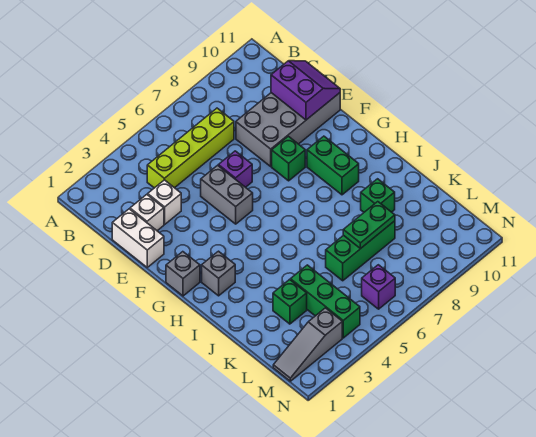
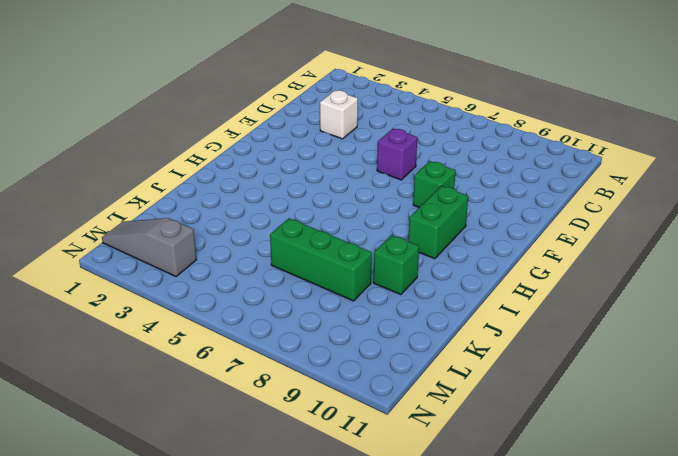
none -> lime brick C4:C7 level 1
none -> white brick D1:E1 level 1
none -> white brick D2 level 1

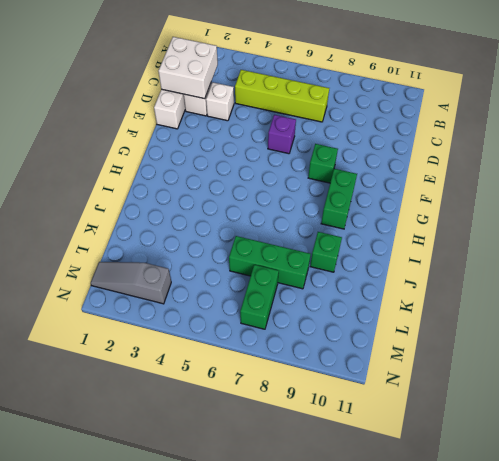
white brick C1:D2 level 2 -> none
green brick L7:M7 level 1 -> none
none -> grey brick D8:E11 level 1
none -> grey brick E5:F5 level 1
none -> grey brick G1 level 1

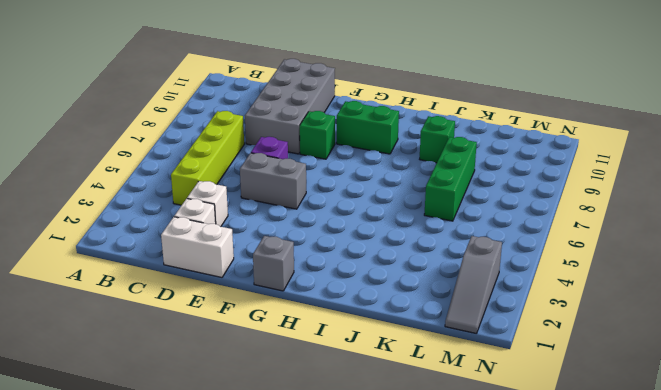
none -> grey brick H2 level 1
none -> green brick K3 level 1
none -> green brick K4:M4 level 1

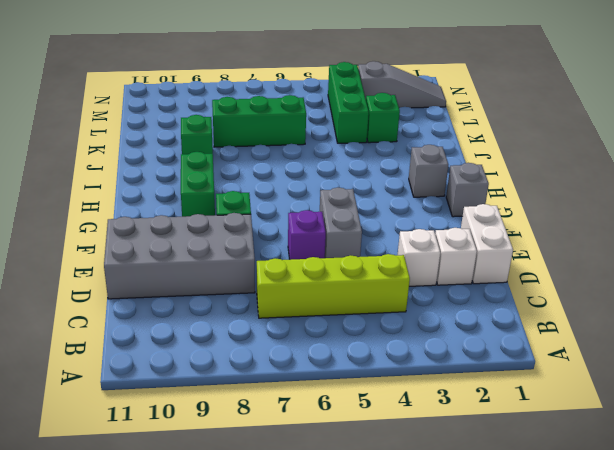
none -> purple brick M6 level 1
none -> purple slope D10:E11 level 2 top 10
none -> green plate K7:K8 level 2

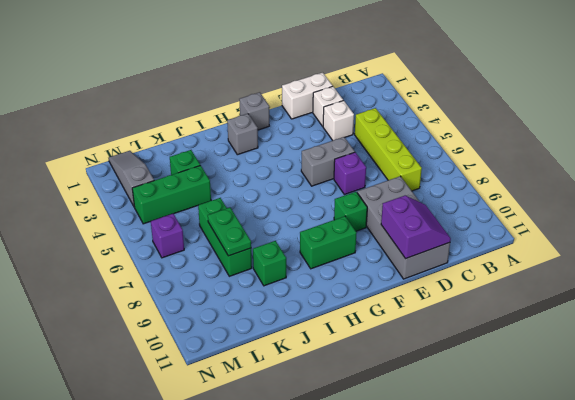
purple slope D10:E11 level 2 top E -> purple slope D10:E11 level 2 top 10

